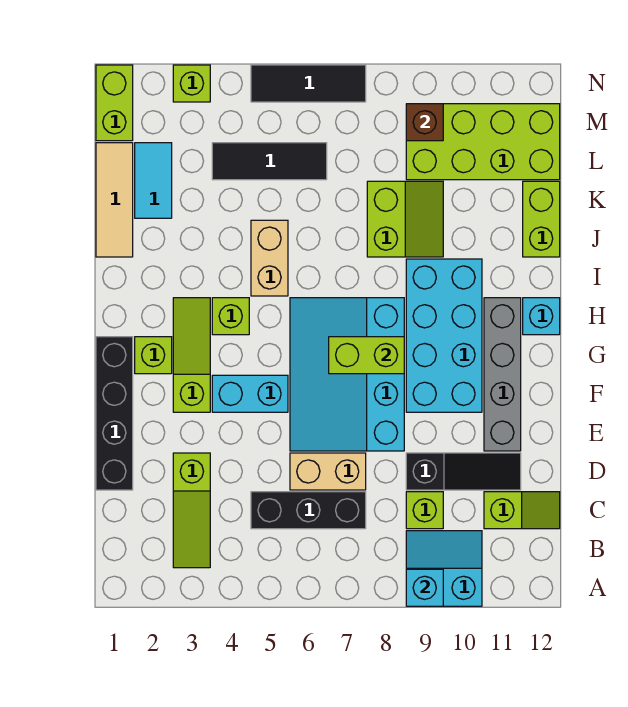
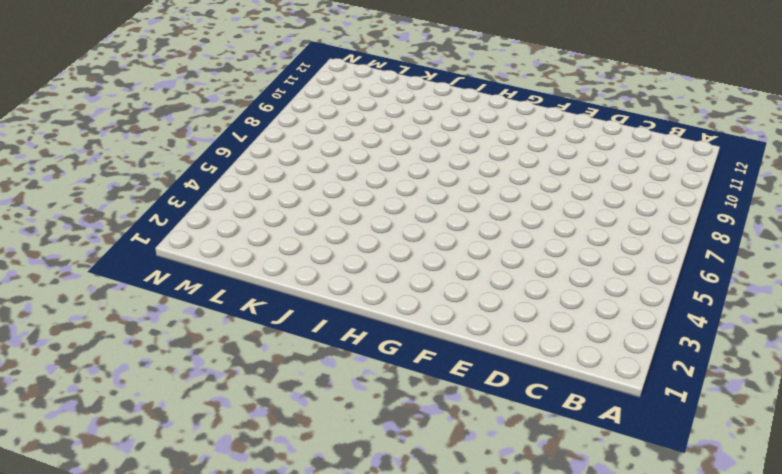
none -> cyan slope A9:B10 level 1 top A
none -> lime slope B3:D3 level 1 top D
none -> black brick C5:C7 level 1

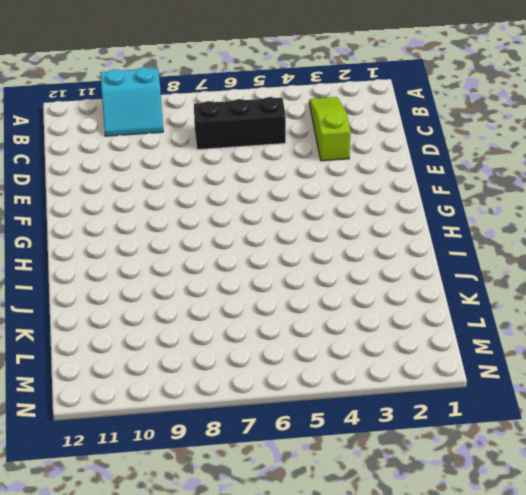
none -> lime brick C9 level 1
none -> lime slope C11:C12 level 1 top 11
none -> black brick D1:G1 level 1

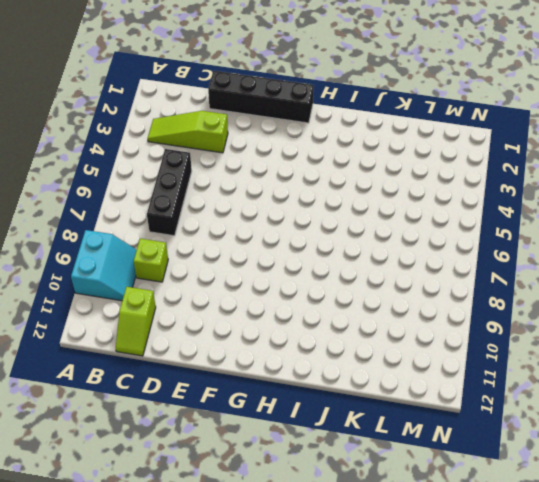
none -> tan brick D6:D7 level 1
none -> black slope D9:D11 level 1 top 9
none -> cyan slope E6:H8 level 1 top 8

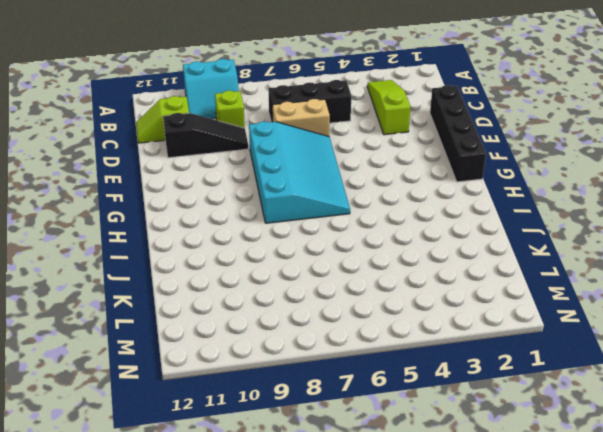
black slope D9:D11 level 1 top 11 -> black slope D9:D11 level 1 top 9
none -> grey brick E11:H11 level 1
none -> lime slope F3:H3 level 1 top F
none -> cyan brick F4:F5 level 1

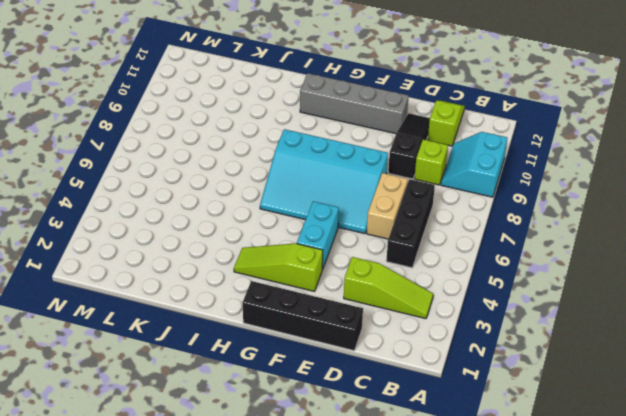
none -> cyan brick F9:I10 level 1
none -> lime brick G2 level 1
none -> lime brick H4 level 1

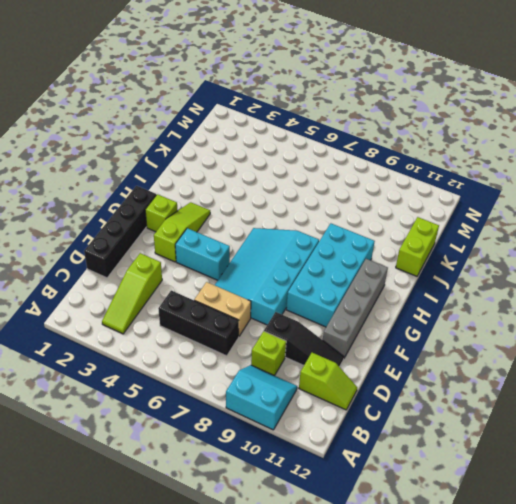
none -> lime brick H4 level 1
none -> cyan brick H12 level 1
none -> tan brick I5:J5 level 1

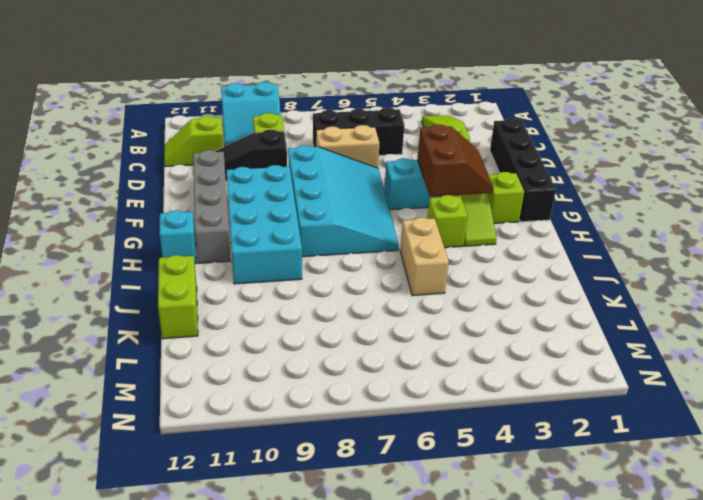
brown slope F3:G4 level 2 top 4 -> none
none -> tan tile J1:L1 level 1
none -> lime slope J8:K9 level 1 top 8
none -> cyan tile K2:L2 level 1

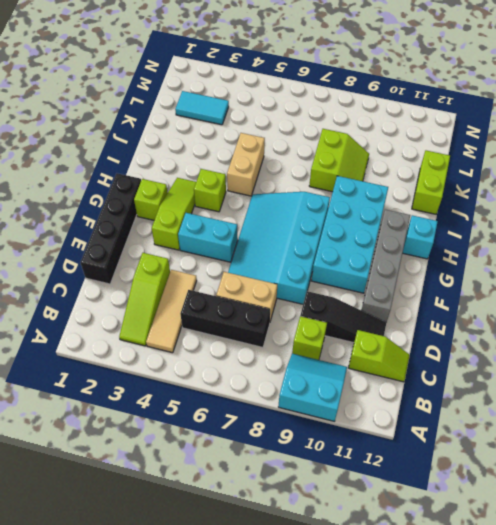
tan tile B4:D4 level 1 -> tan tile J1:L1 level 1
cyan tile L2:L3 level 1 -> cyan tile K2:L2 level 1
none -> black tile L4:L6 level 1
none -> lime brick L9:M12 level 1
none -> lime brick M1:N1 level 1

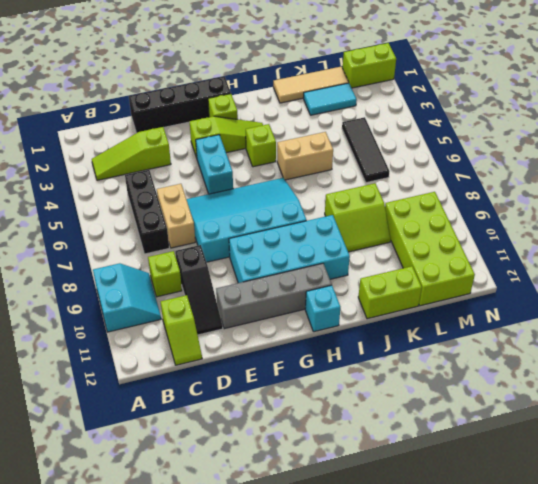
none -> lime brick N3 level 1
none -> black tile N5:N7 level 1
none -> cyan brick A9 level 2

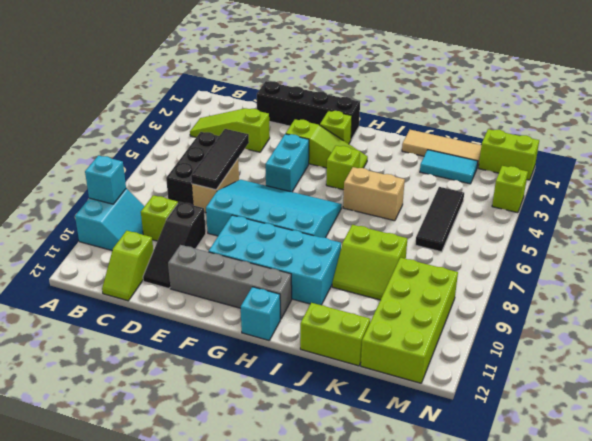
black tile D5:D7 level 2 -> black tile N5:N7 level 1
none -> lime brick G7:G8 level 2
none -> brown brick M9 level 2

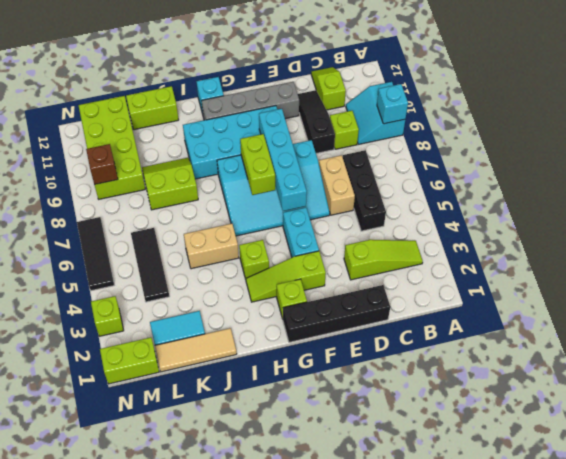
cyan brick F6:F9 level 2 -> none

